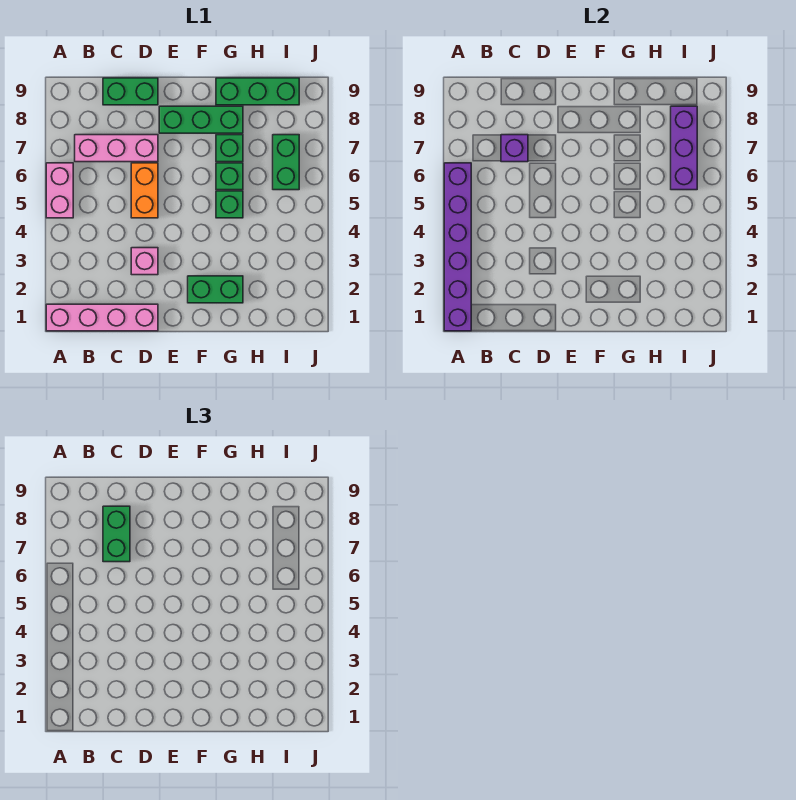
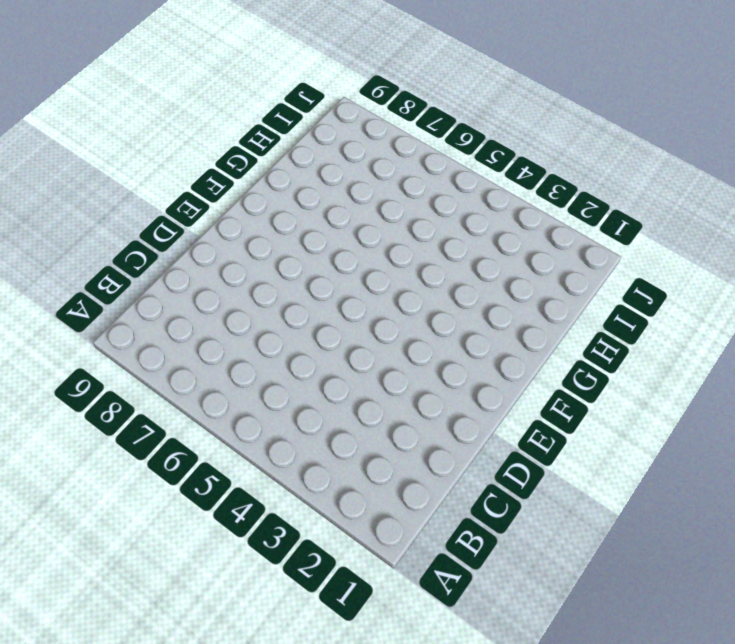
none -> pink brick A1:D1 level 1
none -> pink brick A5:A6 level 1
none -> pink brick B7:D7 level 1

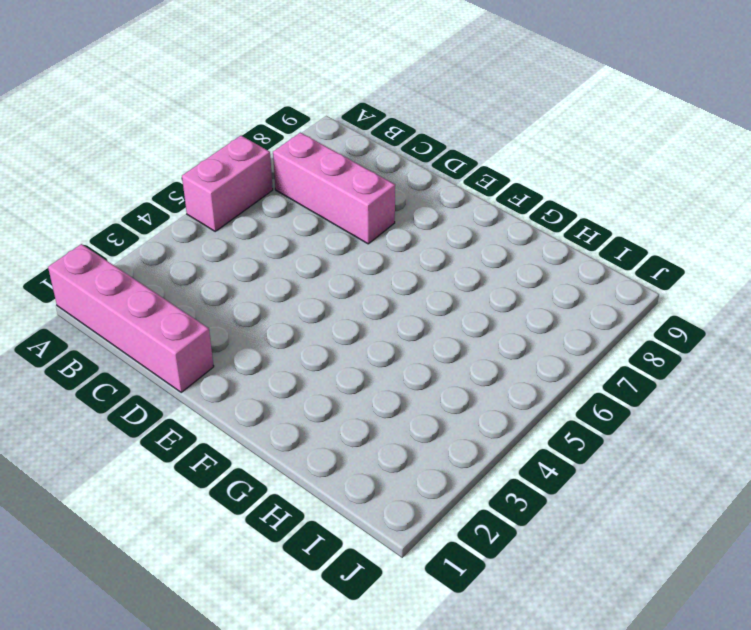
none -> green brick C9:D9 level 1
none -> pink brick D3 level 1
none -> orange brick D5:D6 level 1

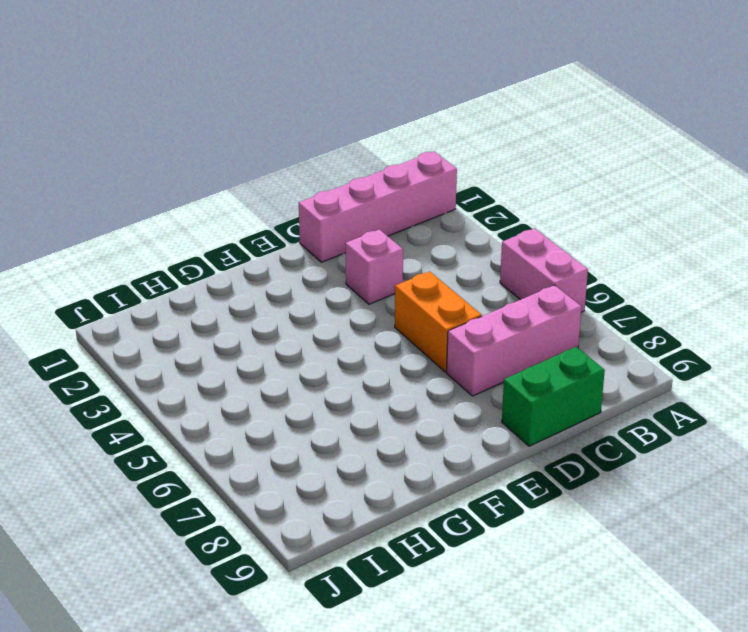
none -> green brick E8:G8 level 1
none -> green brick F2:G2 level 1
none -> green brick G5 level 1

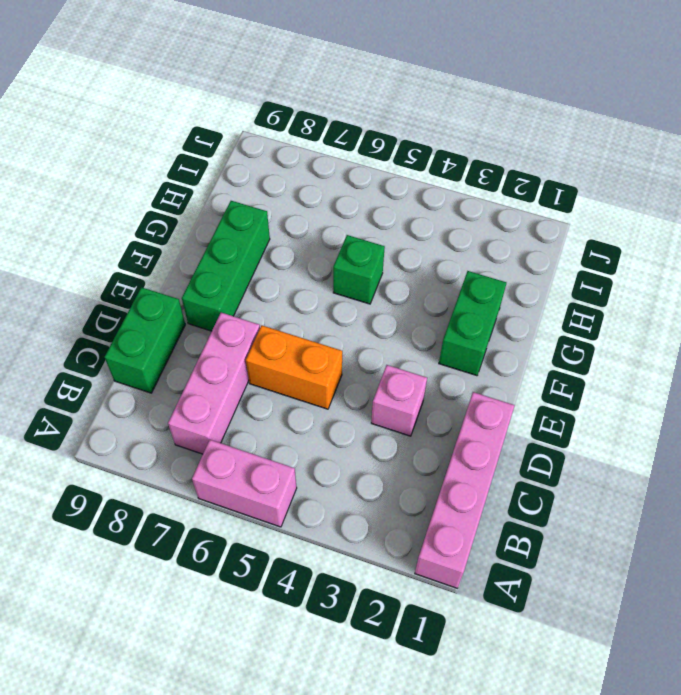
none -> green brick G6 level 1
none -> green brick G7 level 1
none -> green brick G9:I9 level 1

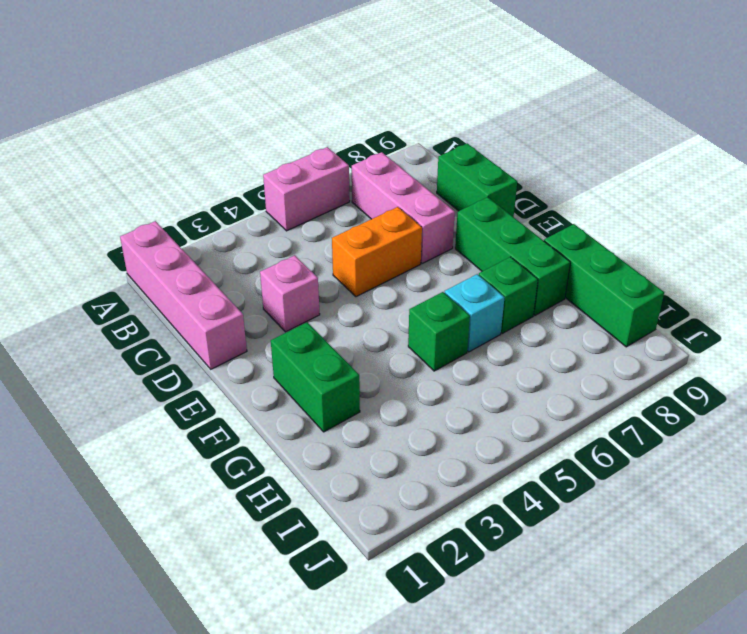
cyan brick G6 level 1 -> green brick G6 level 1
none -> green brick I6:I7 level 1
none -> purple brick A1:A6 level 2
none -> purple brick C7 level 2

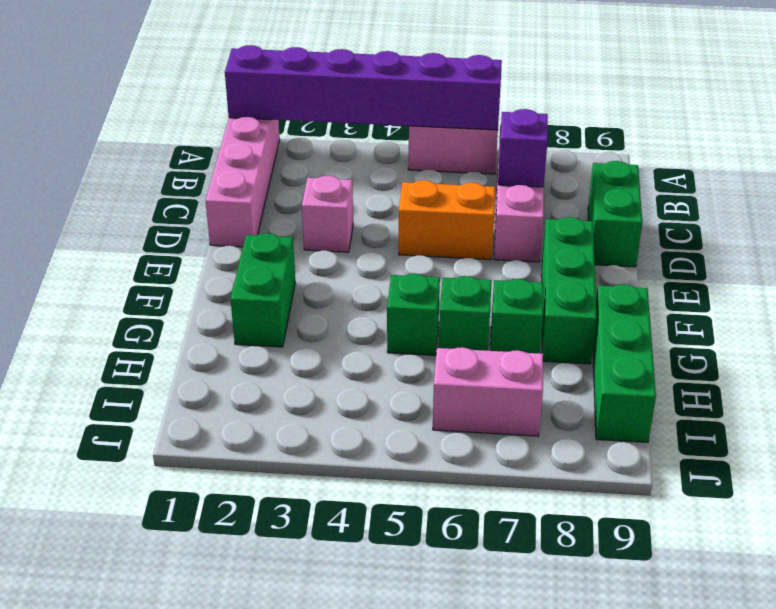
pink brick I6:I7 level 1 -> green brick I6:I7 level 1
none -> purple brick I6:I8 level 2
none -> green brick C7:C8 level 3

